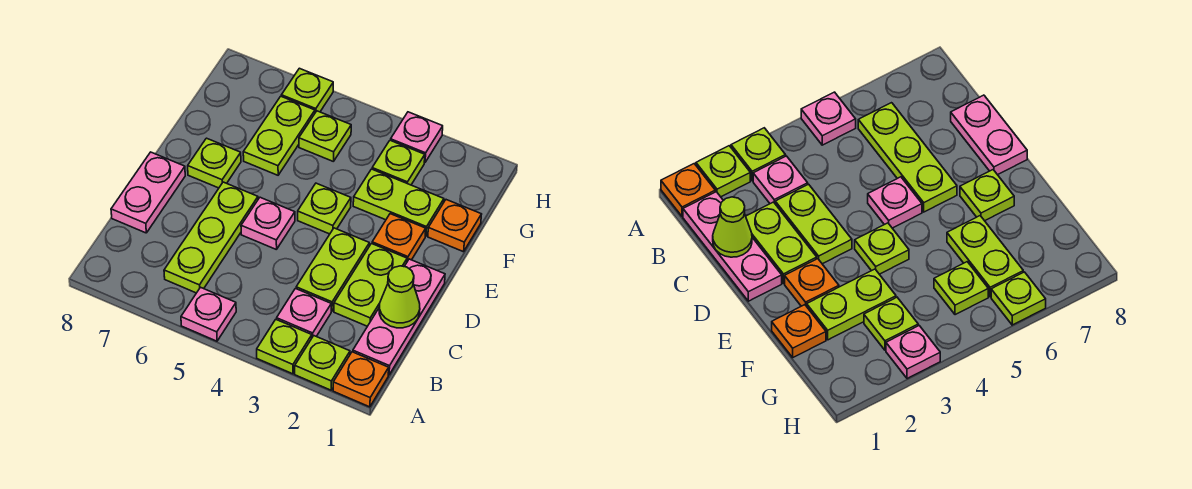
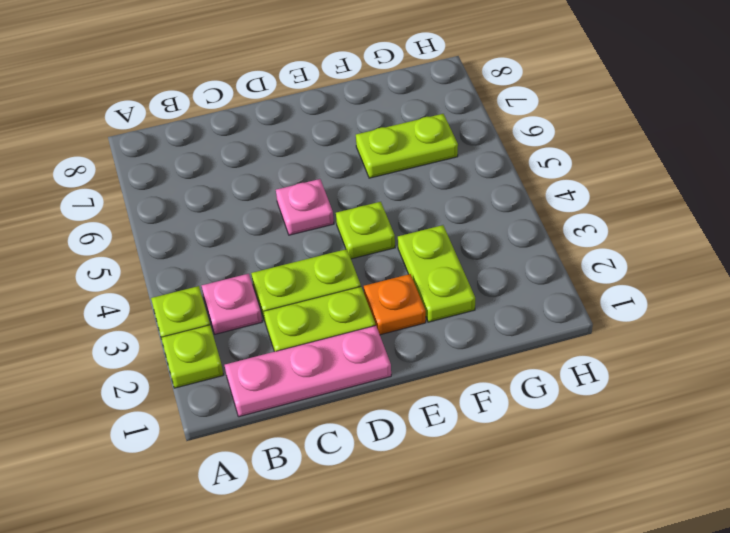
none -> orange plate A1 level 1
none -> pink plate A5 level 1
none -> lime plate B6:D6 level 1

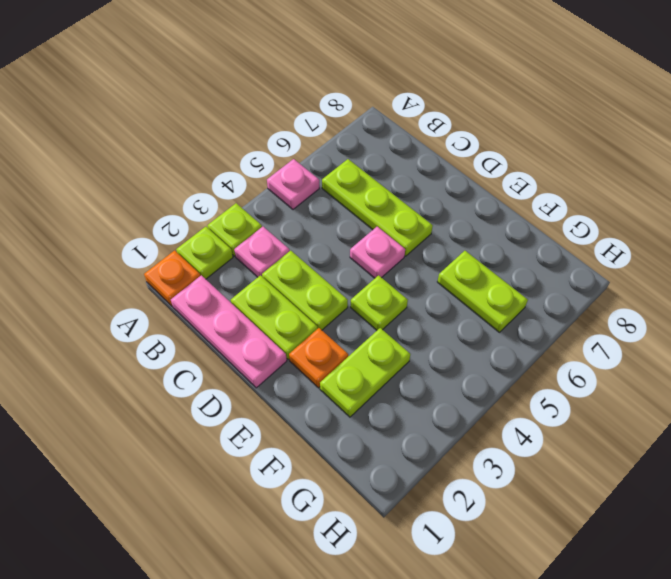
none -> pink plate C8:D8 level 1
none -> lime plate E7 level 1
none -> orange plate F1 level 1

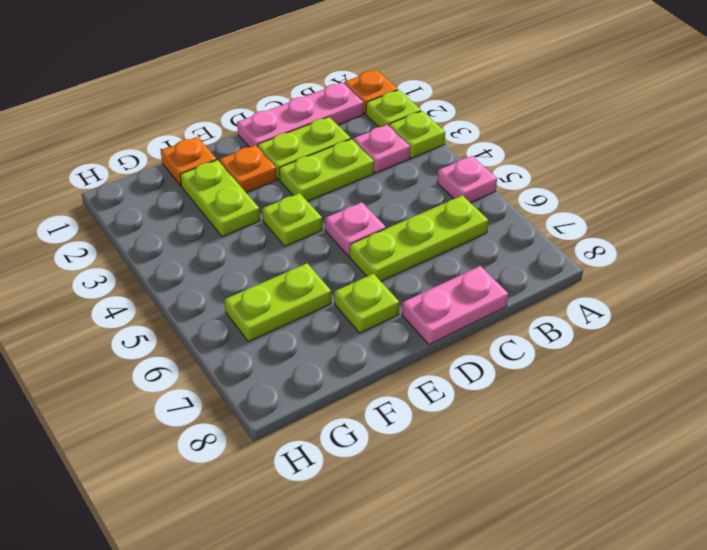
none -> lime plate G3 level 1
none -> lime plate G5 level 1
none -> pink plate H3 level 1

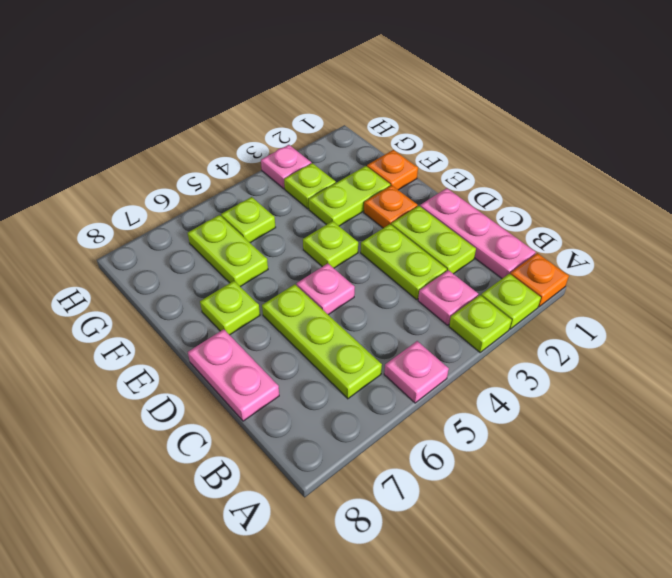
none -> lime plate H6 level 1
none -> lime cone C1 level 2

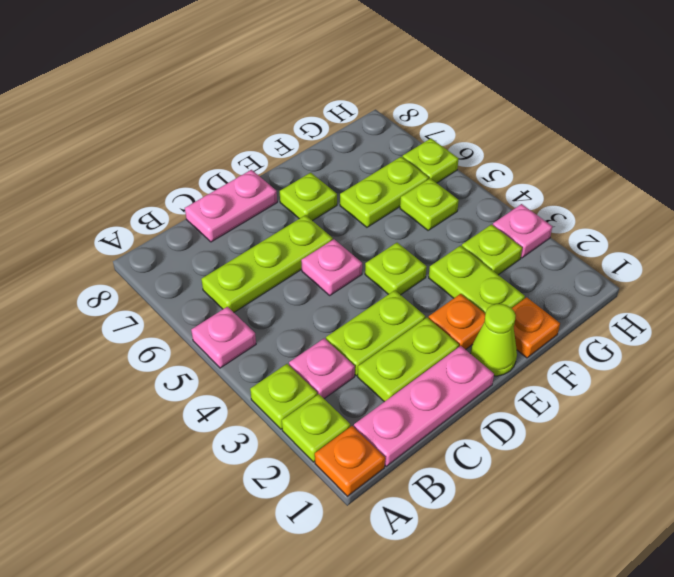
lime cone E1 level 1 -> lime cone C1 level 2

